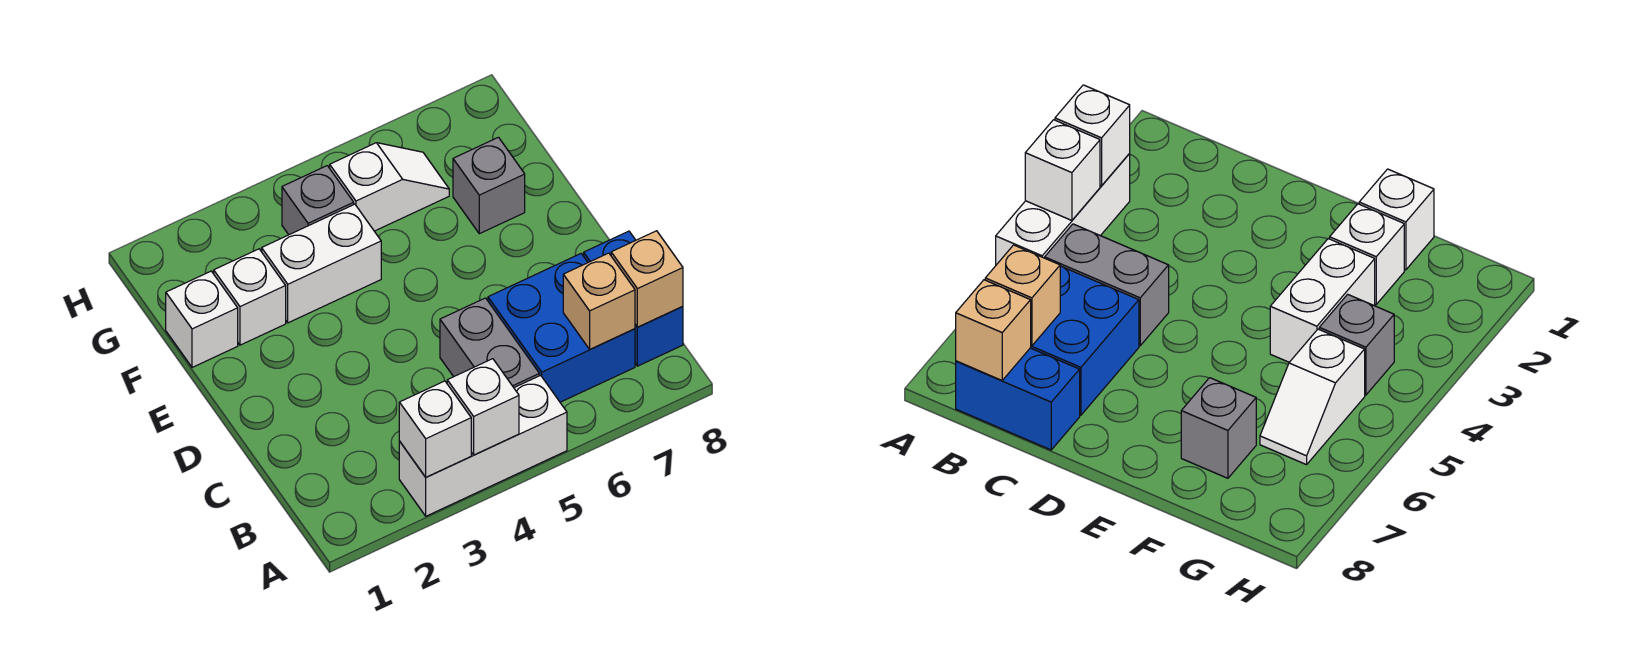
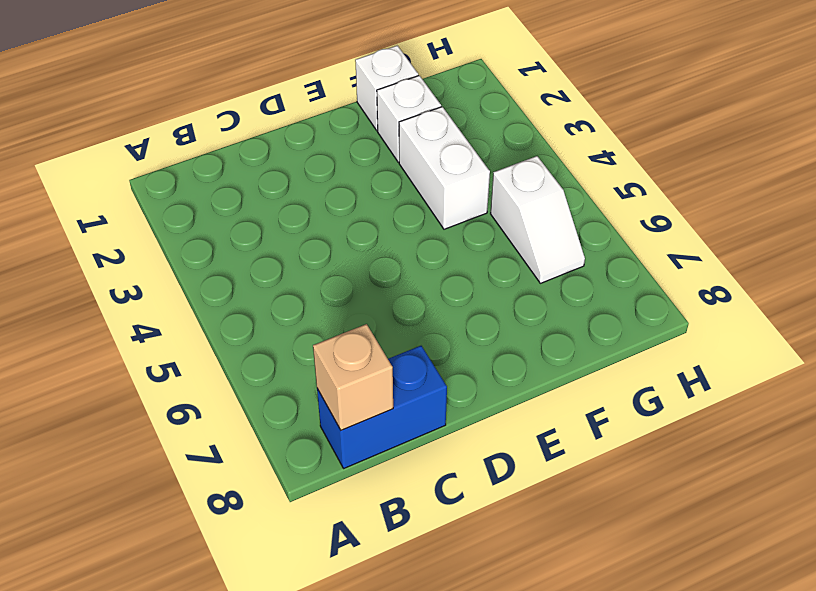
none -> white brick A3:A5 level 1
none -> grey brick B5:C5 level 1
none -> blue brick B6:C7 level 1

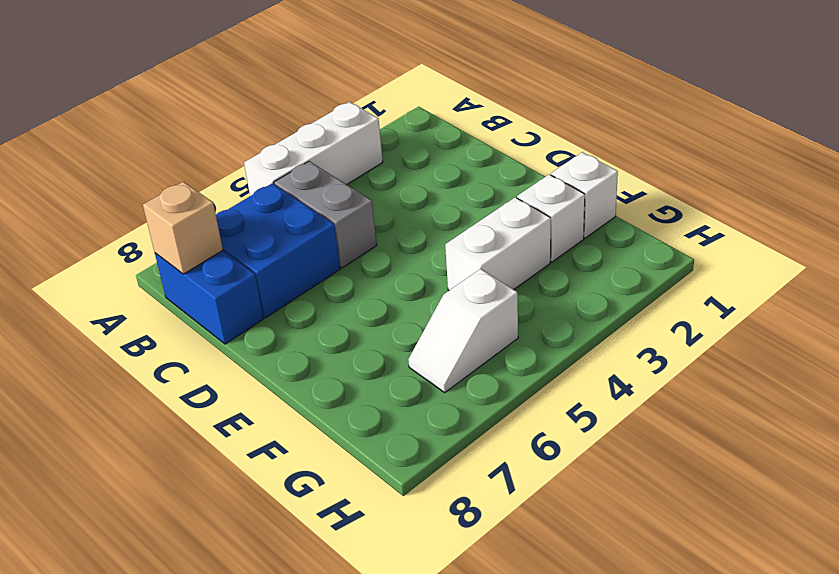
none -> grey brick F7 level 1
none -> grey brick G4 level 1
none -> white brick A3 level 2

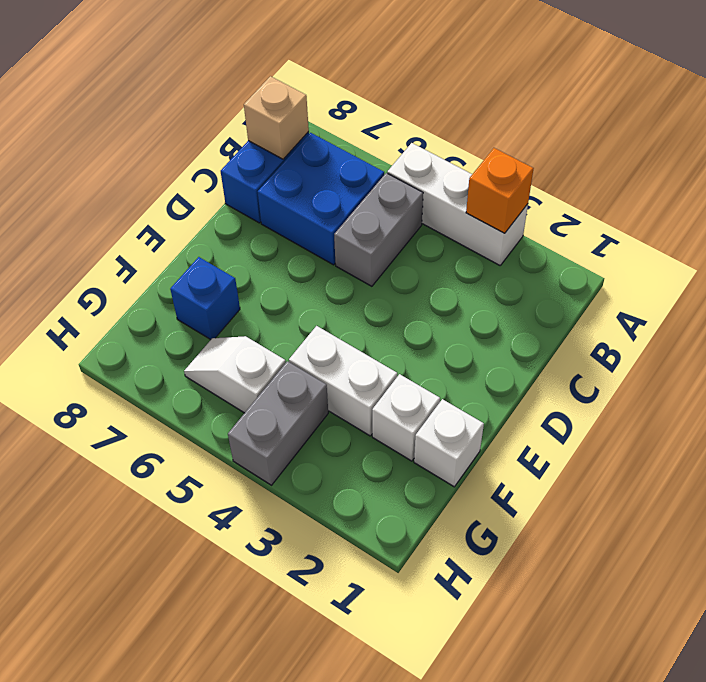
orange brick A3 level 2 -> white brick A3 level 2
blue brick F7 level 1 -> grey brick F7 level 1
grey brick G4:H4 level 1 -> grey brick G4 level 1
none -> white brick A4 level 2
none -> tan brick B7 level 2

